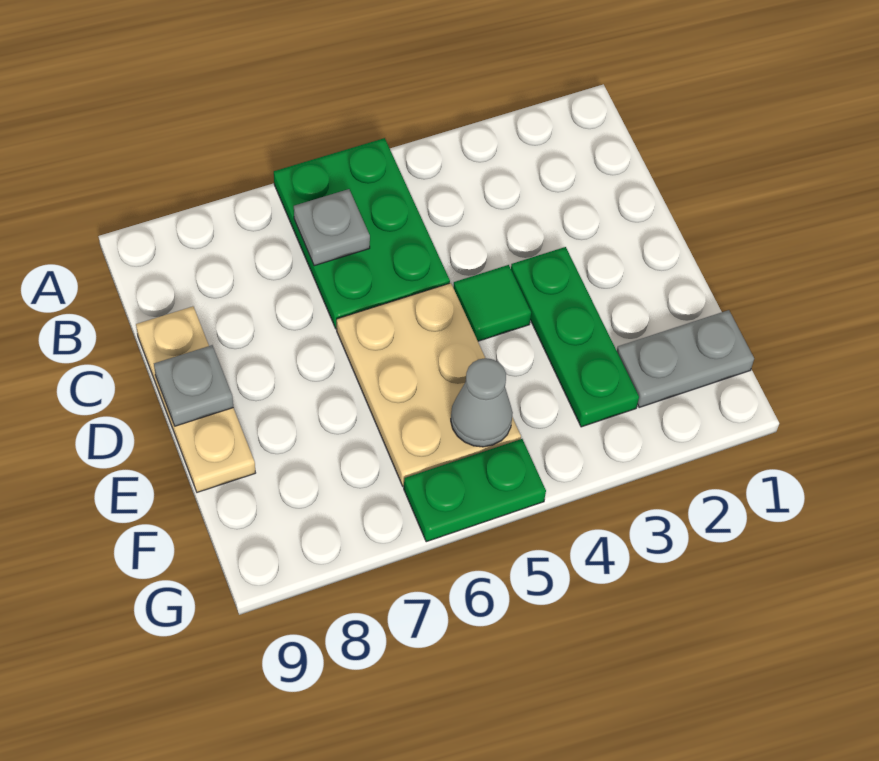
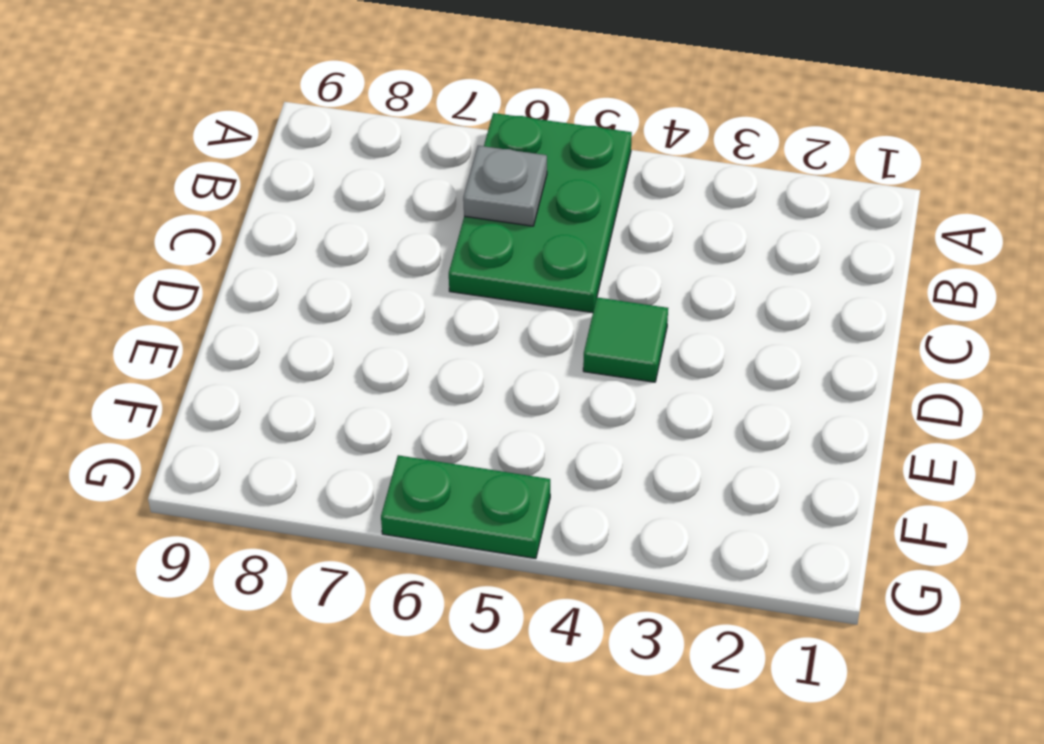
none -> tan plate C9:E9 level 1
none -> green plate D3:F3 level 1

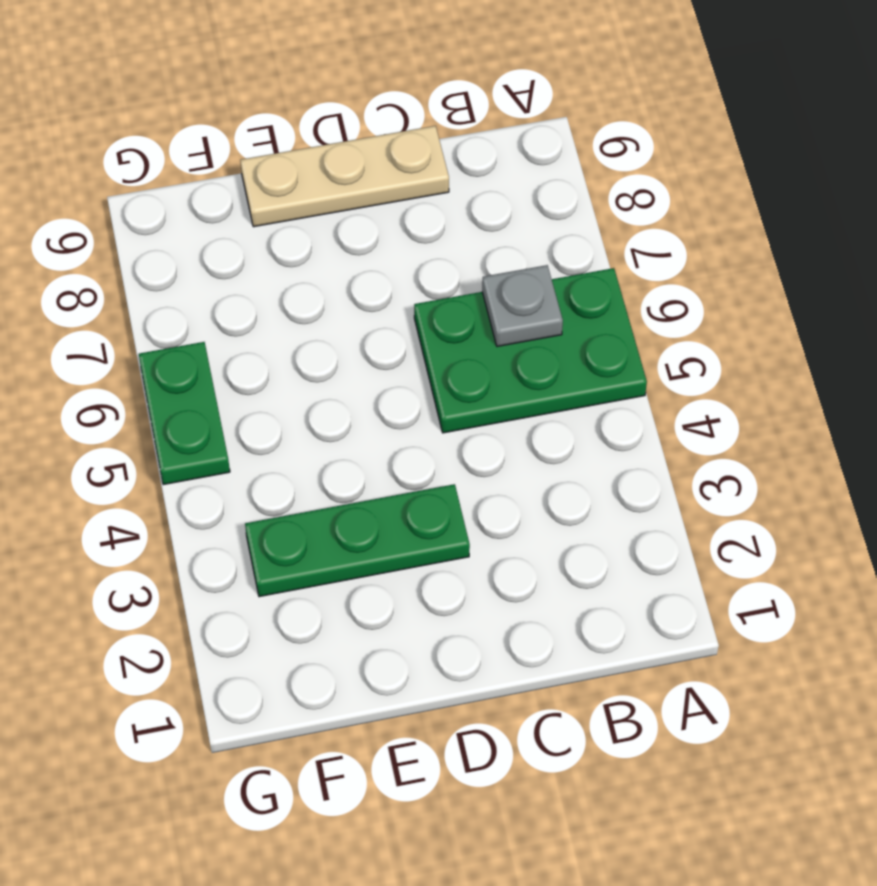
none -> green tile D4 level 1
none -> tan plate D5:F6 level 1

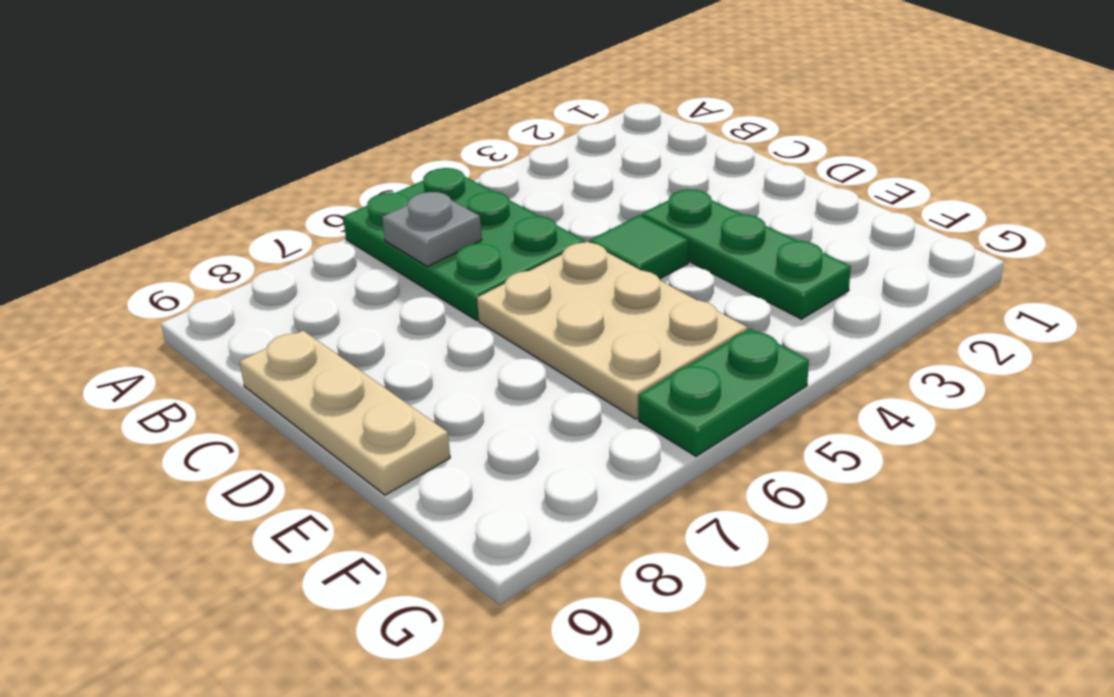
none -> grey plate F1:F2 level 1
none -> grey plate D9 level 2

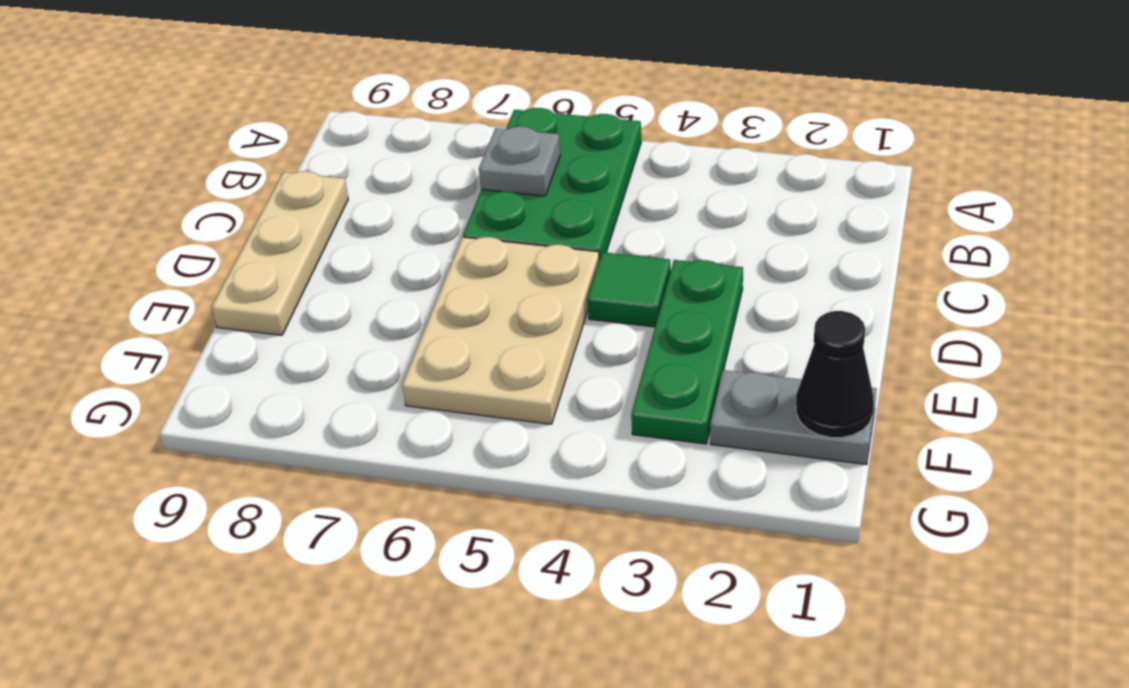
black cone F1 level 2 -> none
none -> green plate G5:G6 level 1
none -> grey plate D9 level 2

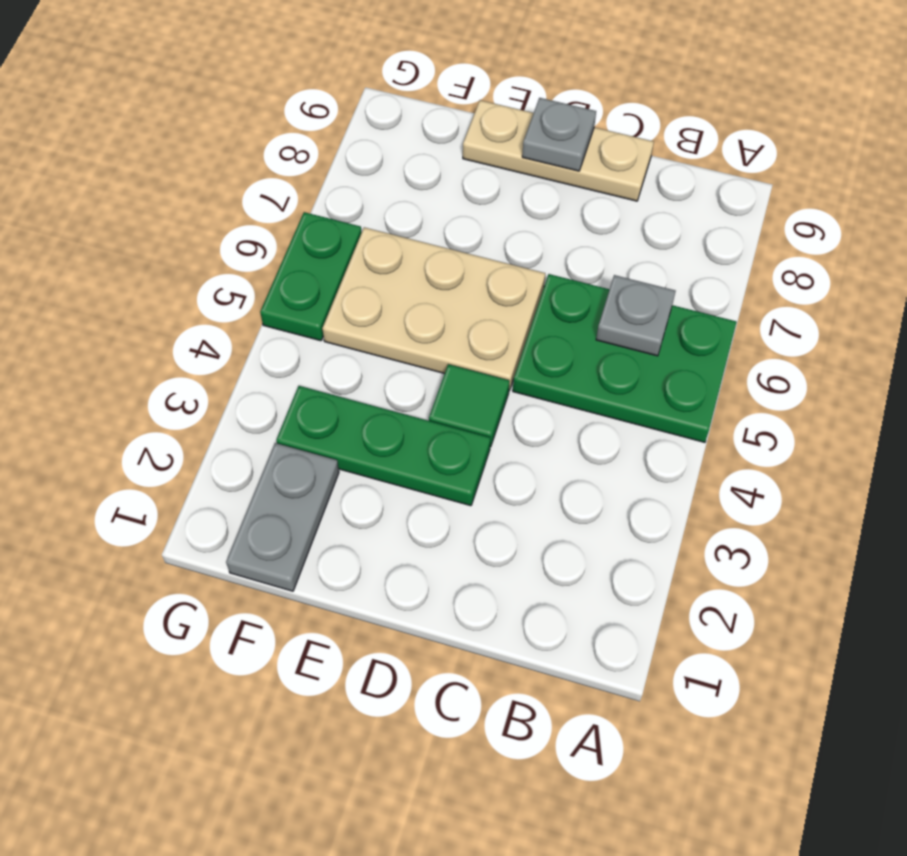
none -> grey cone F5 level 2

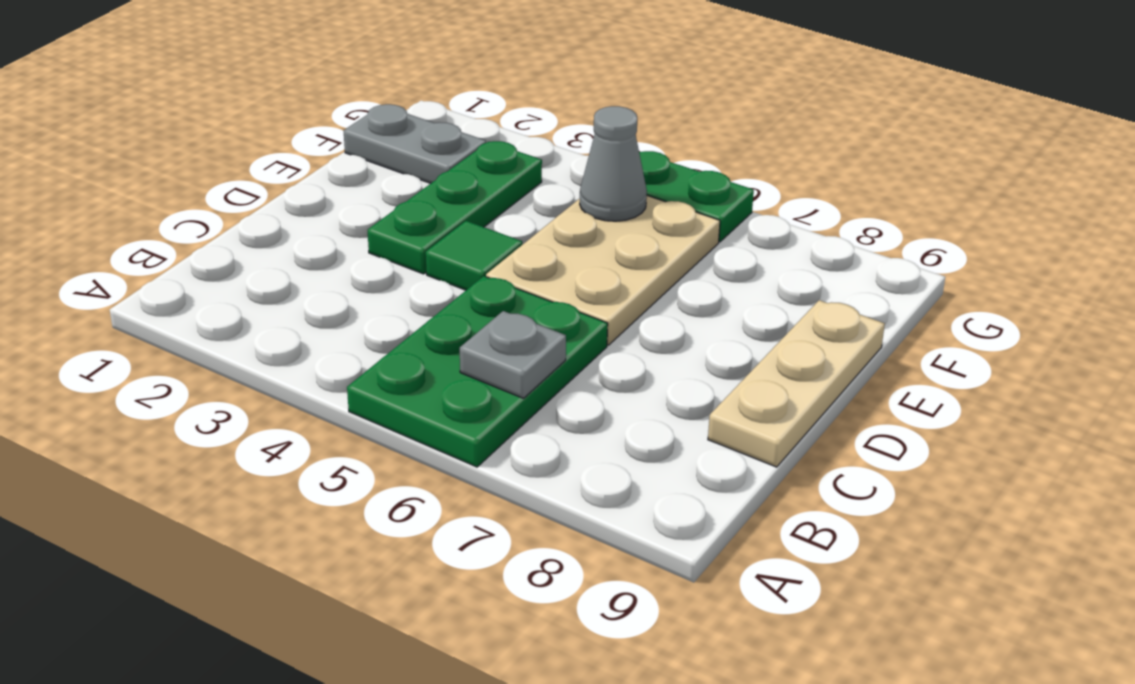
none -> grey plate D9 level 2

